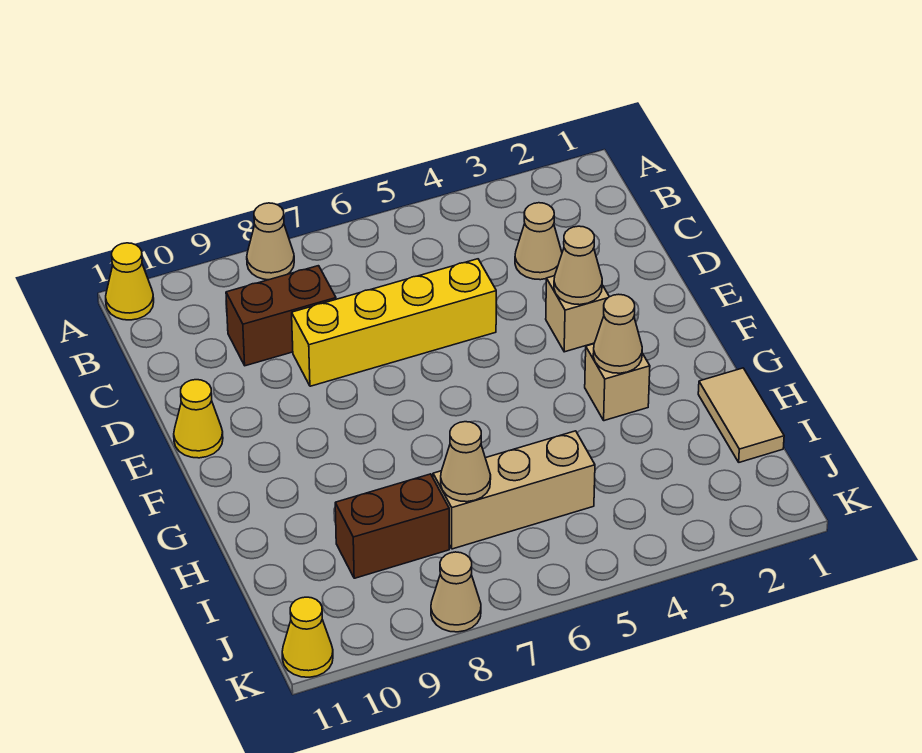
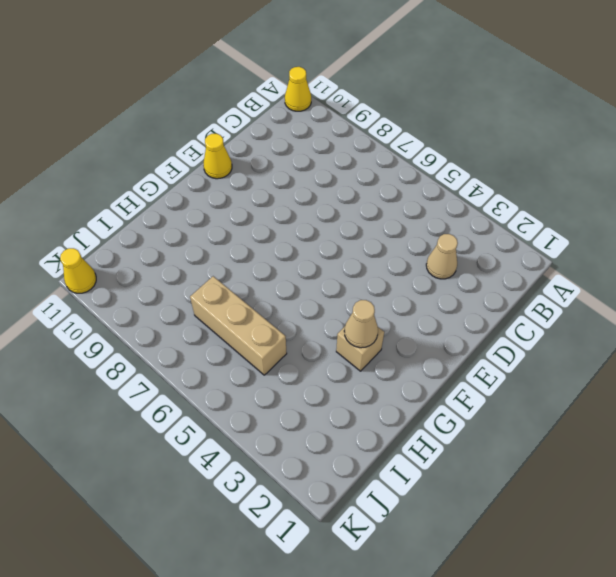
none -> tan cone A8 level 1
none -> brown brick C8:C9 level 1
none -> yellow brick D5:D8 level 1

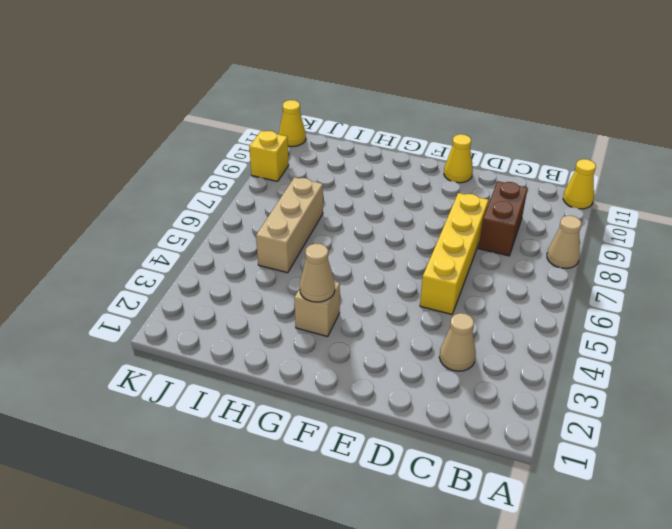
yellow brick K9 level 1 -> none
none -> tan brick E3 level 1
none -> tan tile H1:I1 level 1
none -> brown brick I8:I9 level 1

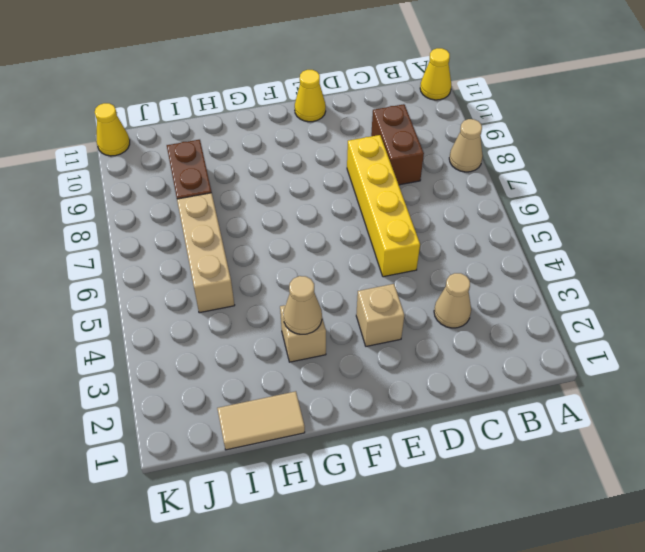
none -> tan cone K8 level 1
none -> tan cone E3 level 2
none -> tan cone I7 level 2

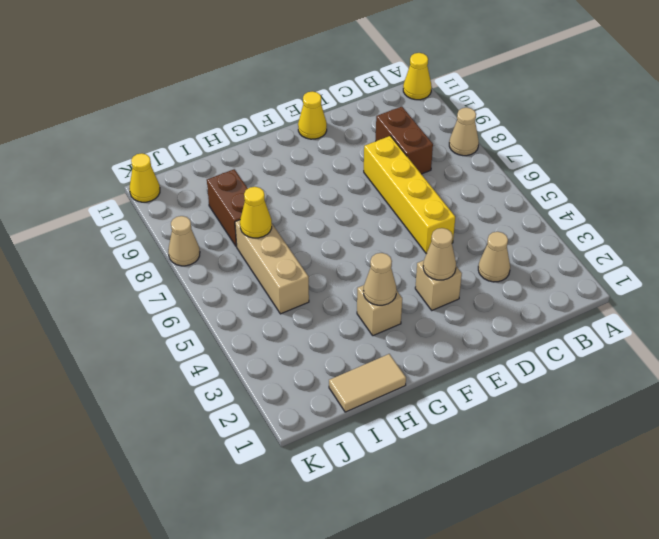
yellow cone I7 level 2 -> tan cone I7 level 2

